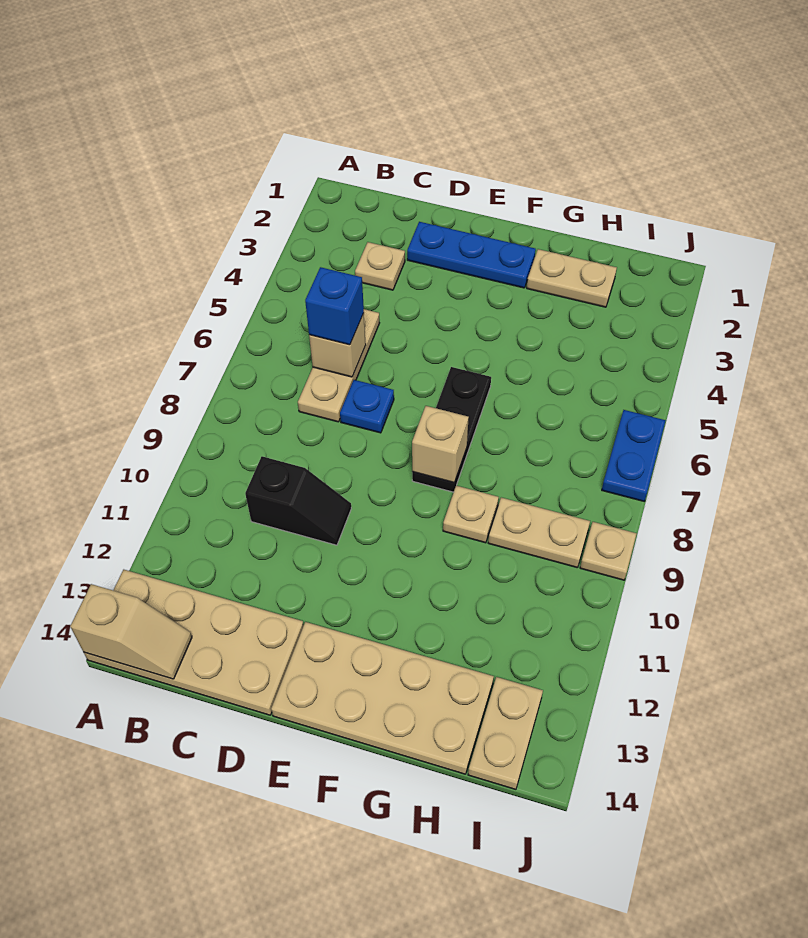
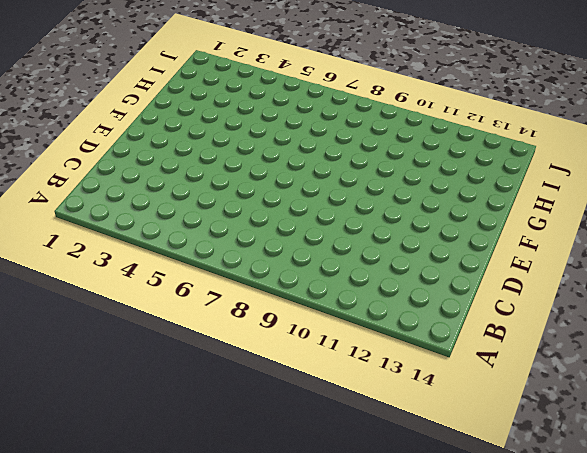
none -> tan plate A13:D14 level 1
none -> tan plate C3 level 1
none -> tan plate C5:C7 level 1

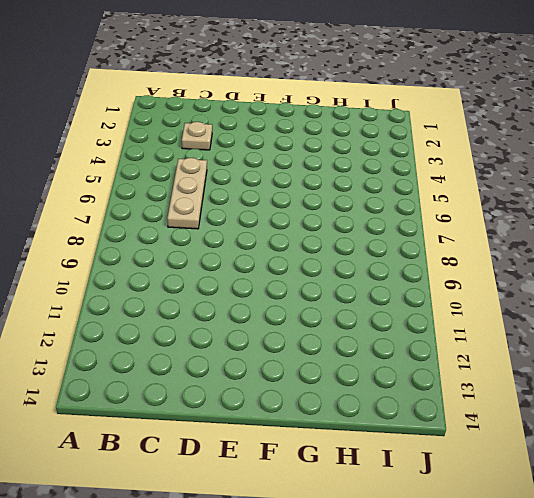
none -> tan plate A13:D14 level 1
none -> black slope C10:D10 level 1 top C
none -> blue plate D2:F2 level 1

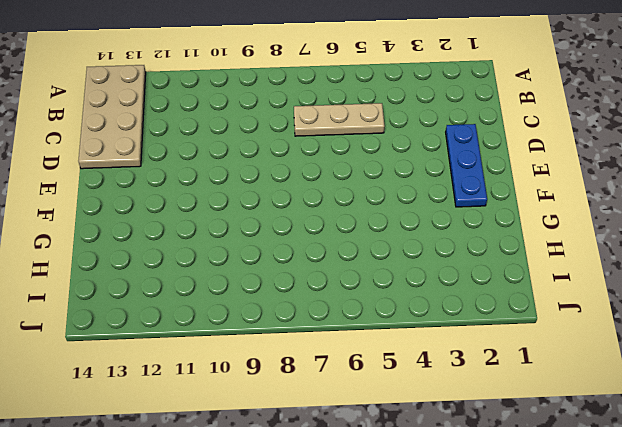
none -> tan plate C3 level 1
none -> black slope C10:D10 level 1 top C
none -> blue plate D7 level 1

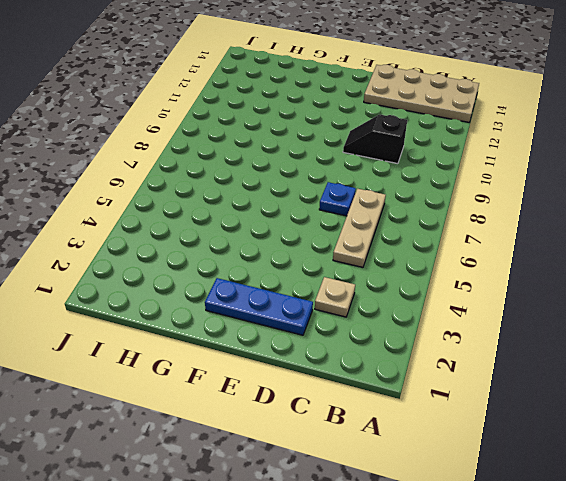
none -> tan plate E13:H14 level 1
none -> black plate F6:F8 level 1
none -> tan plate G2:H2 level 1

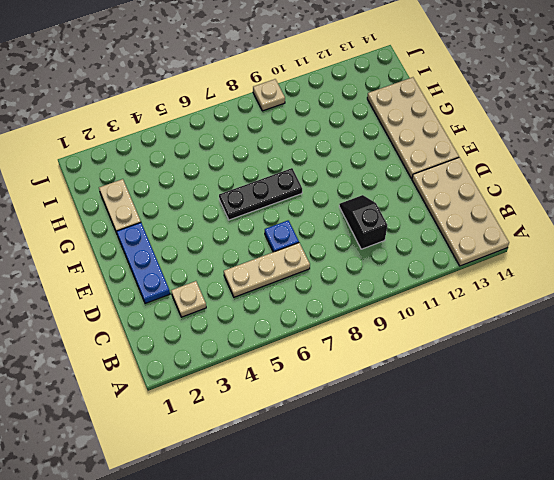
none -> tan plate G9 level 1
none -> tan plate H9:I9 level 1
none -> tan plate I13:I14 level 1

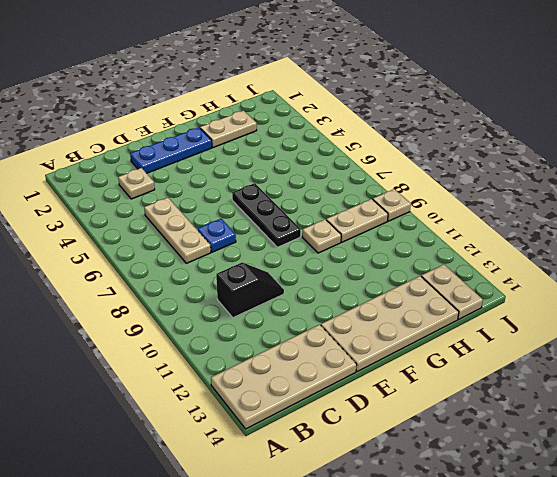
none -> blue plate J6:J7 level 1
none -> tan slope A14:B14 level 2 top A
none -> tan brick C6 level 2

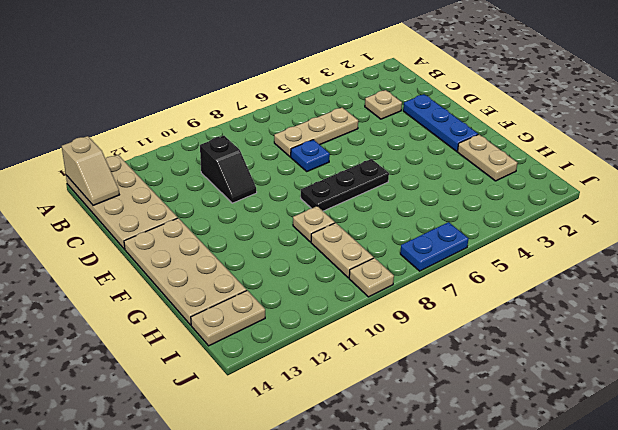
none -> tan brick C6 level 2
none -> tan brick F8 level 2
none -> blue brick C6 level 3

